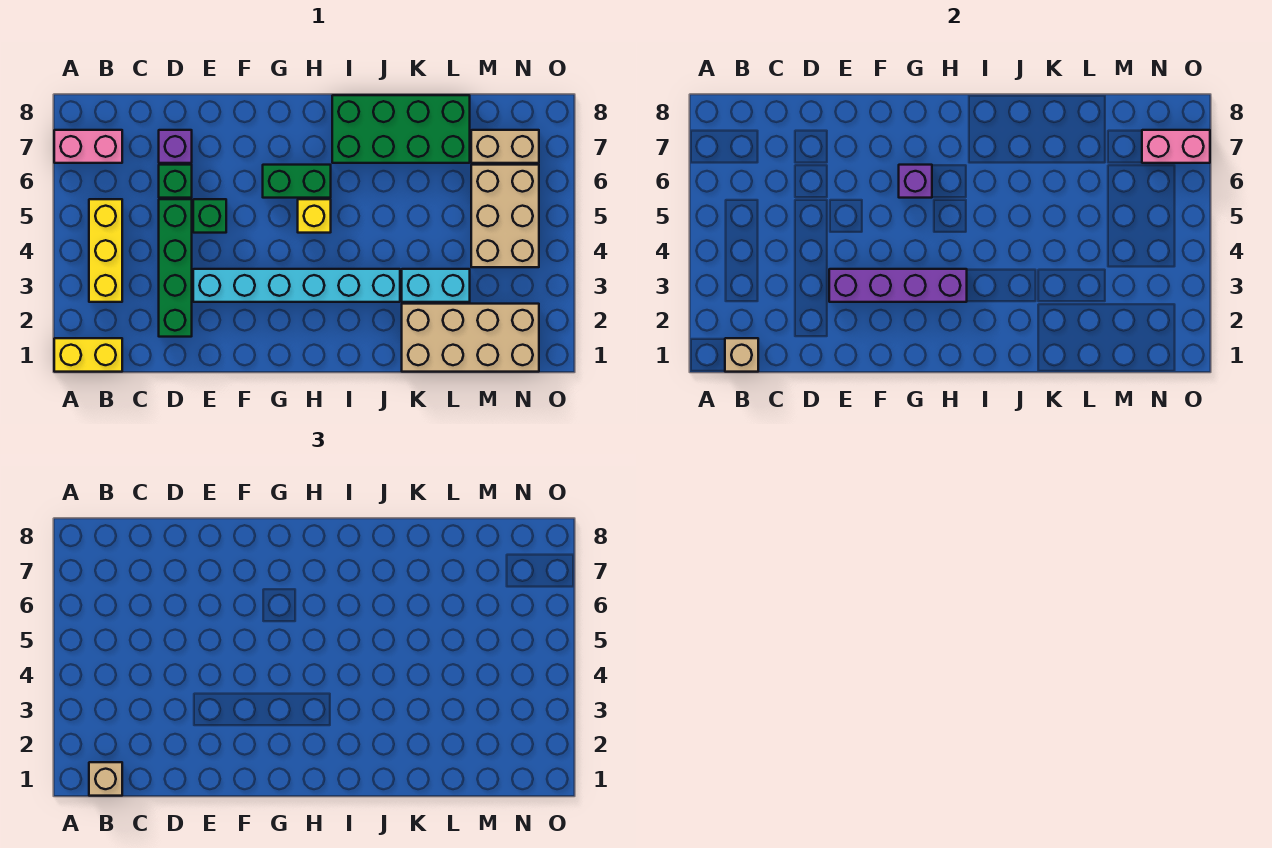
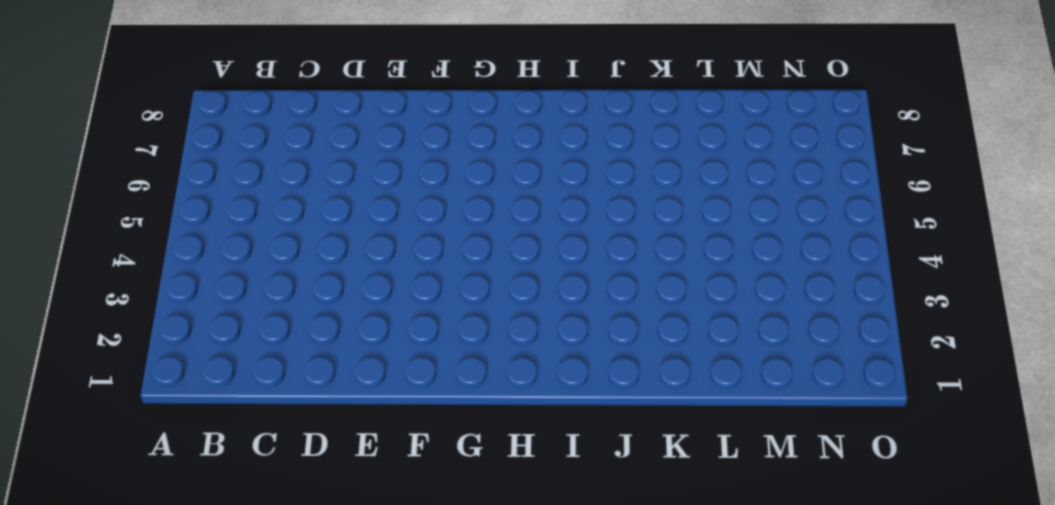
none -> yellow brick A1:B1 level 1
none -> pink brick A7:B7 level 1
none -> yellow brick B3:B5 level 1

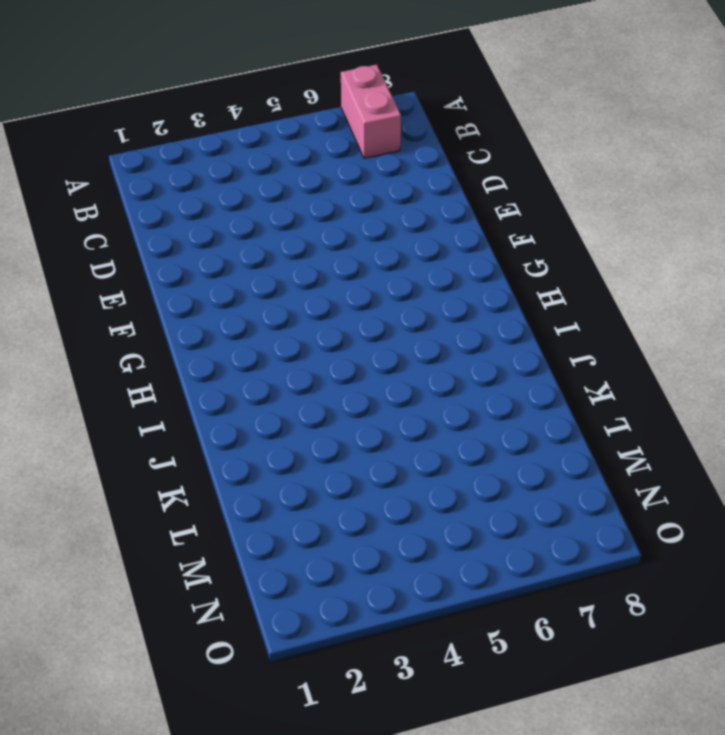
none -> yellow brick A1:B1 level 1
none -> yellow brick B3:B5 level 1
none -> green brick D2:D5 level 1

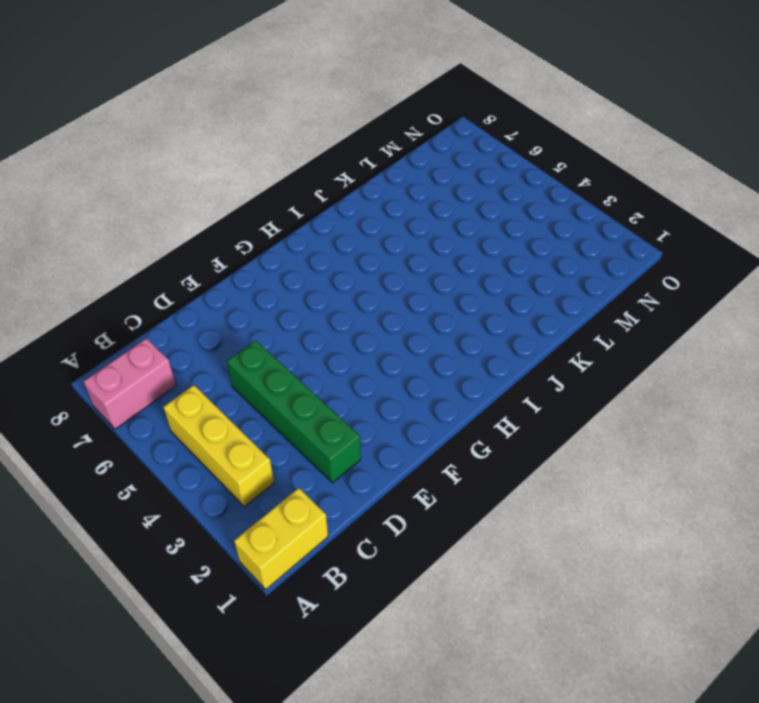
none -> green brick D6 level 1
none -> purple brick D7 level 1
none -> cyan brick E3:J3 level 1

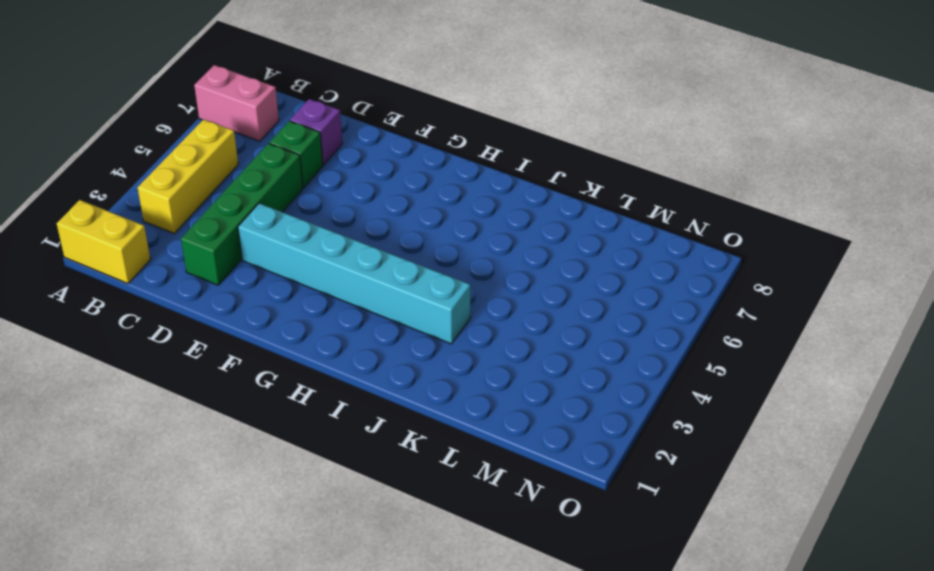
none -> green brick E5 level 1
none -> green brick G6:H6 level 1
none -> yellow brick H5 level 1

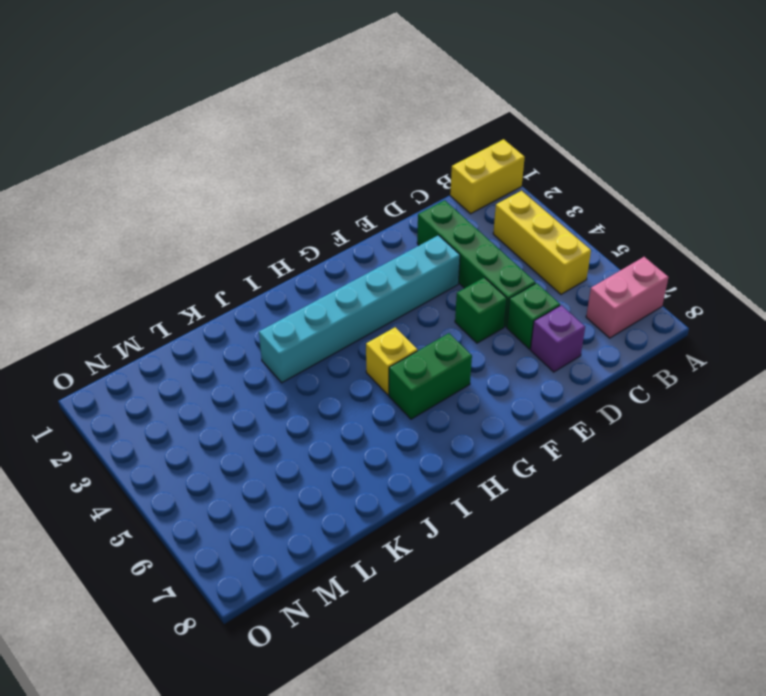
none -> green brick I7:L8 level 1
none -> tan brick K1:N2 level 1
none -> cyan brick K3:L3 level 1

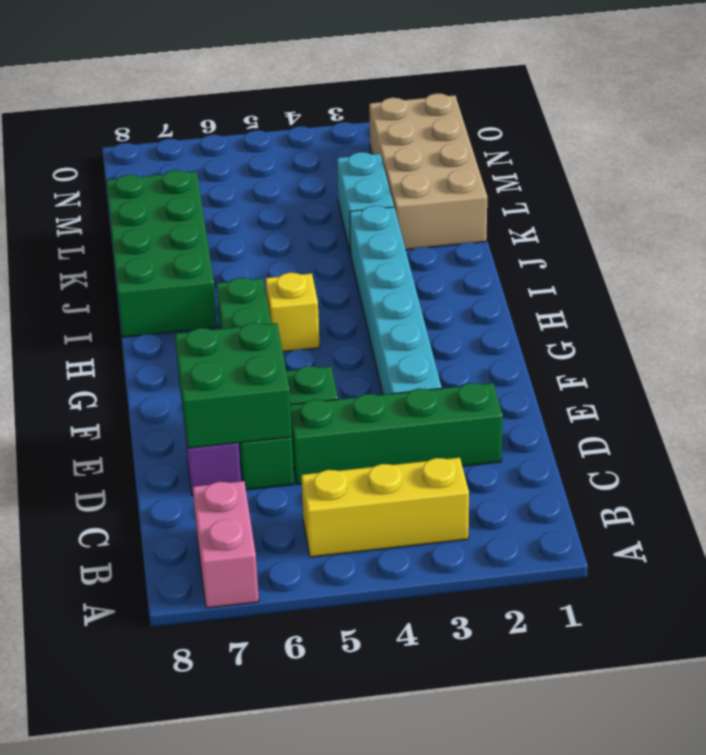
green brick D6:E7 level 2 -> none
none -> yellow brick A1:B1 level 1
none -> tan brick M4:N6 level 1
none -> tan brick M7:N7 level 1

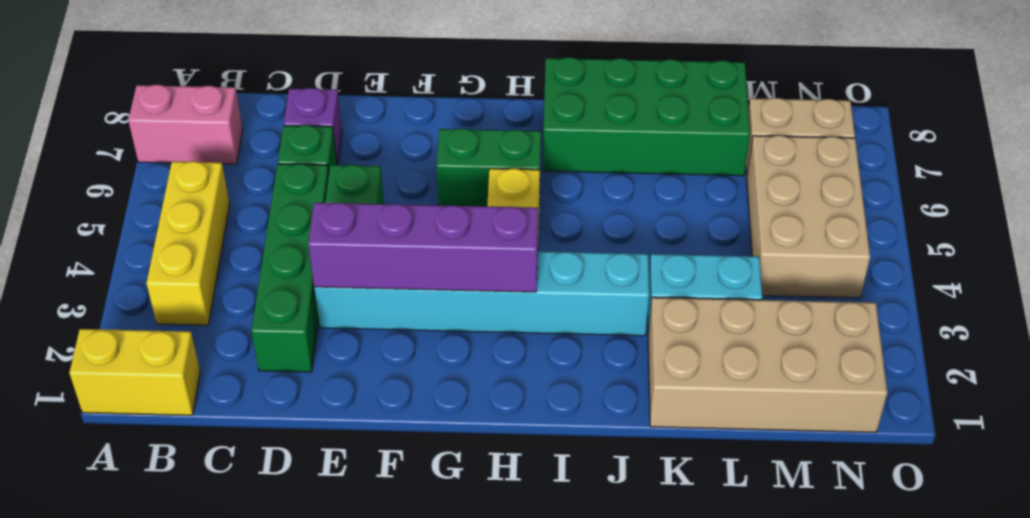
none -> tan brick B1 level 2
none -> purple brick G6 level 2
none -> pink brick N7:O7 level 2

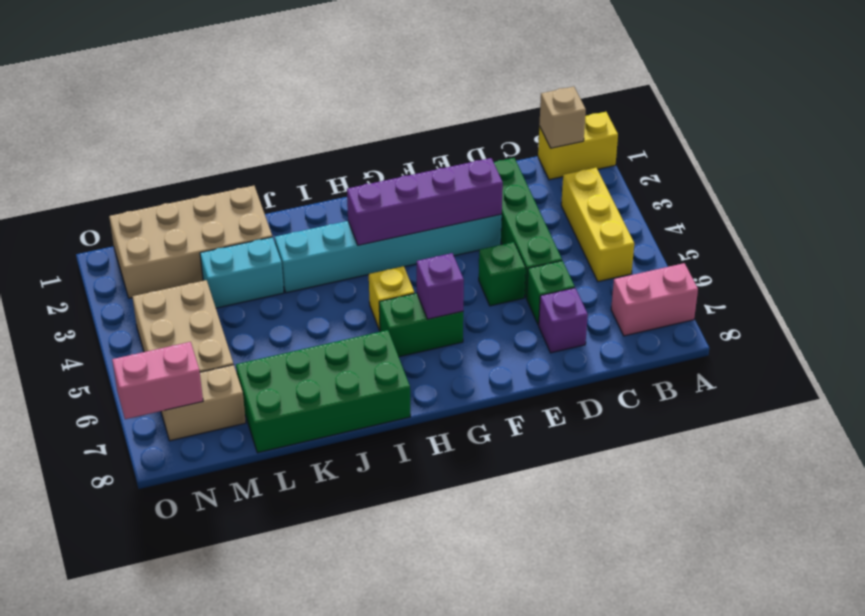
none -> tan brick B1 level 3

